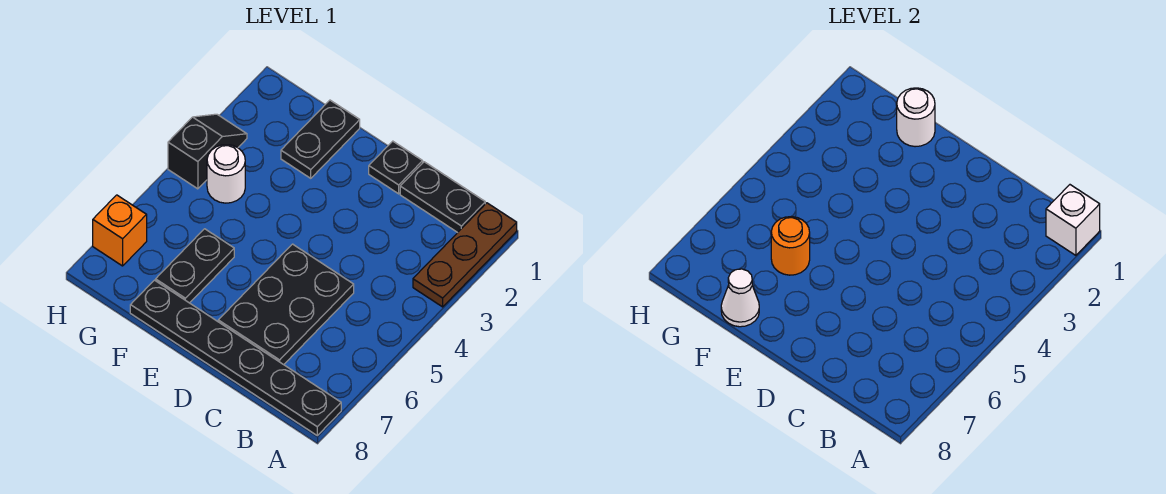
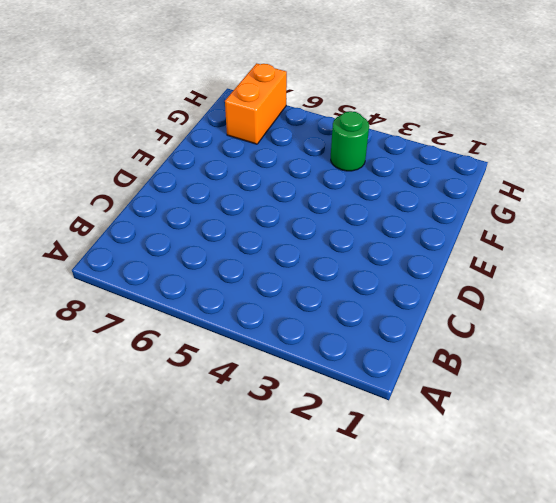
green round brick G4 level 1 -> white round brick G4 level 1
orange brick G7:H7 level 1 -> orange brick H7 level 1
none -> brown plate A1:A3 level 1
none -> black plate A8:F8 level 1
none -> black plate B1:C1 level 1

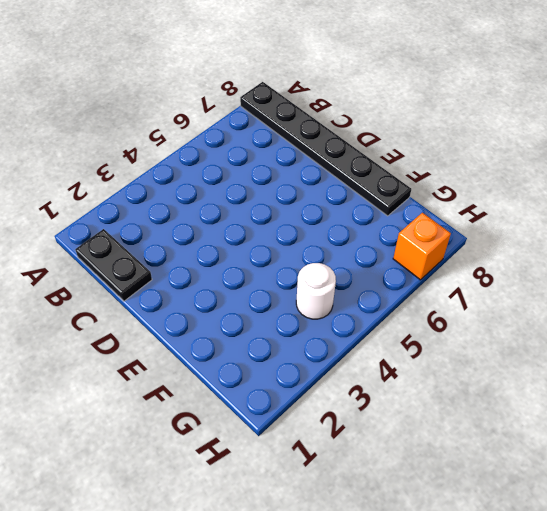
none -> brown plate A1:A3 level 1
none -> black plate C5:D7 level 1
none -> black plate D1 level 1

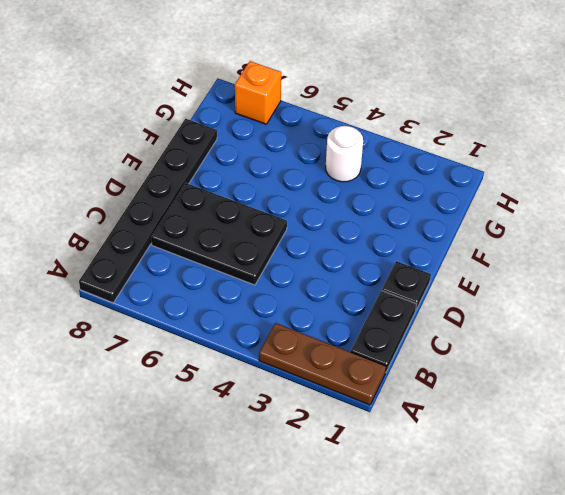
none -> black plate F1:F2 level 1
none -> black plate F6:F7 level 1
none -> black slope H3:H4 level 1 top 4

